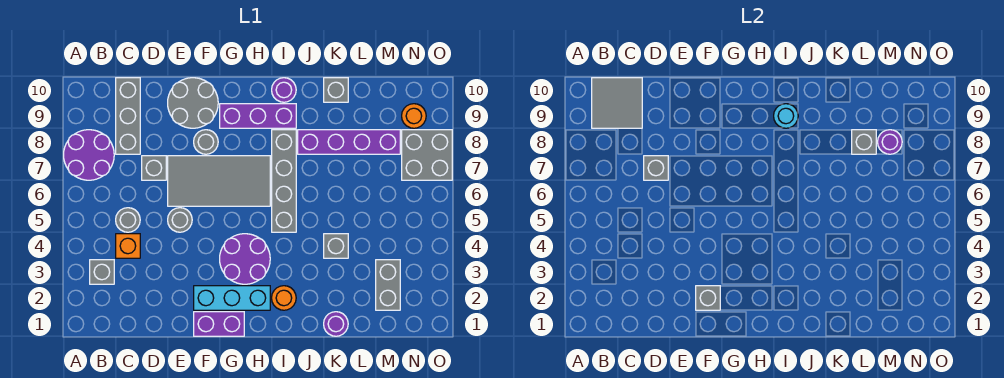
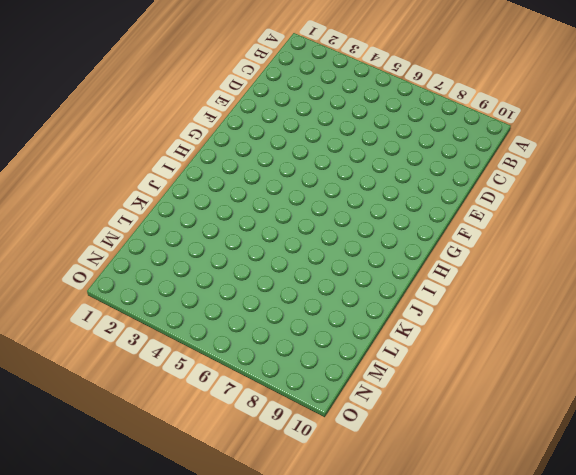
none -> purple round brick A7:B8 level 1
none -> grey brick B3 level 1
none -> orange brick C4 level 1
none -> grey round brick C5 level 1

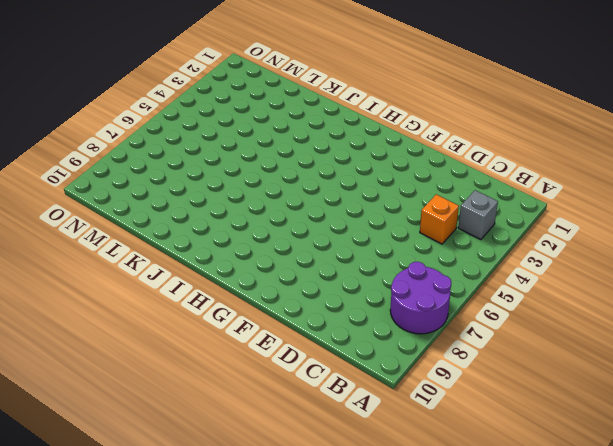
none -> grey round brick C5 level 1
none -> grey brick C8:C10 level 1
none -> grey brick D7 level 1
none -> grey round brick E5 level 1

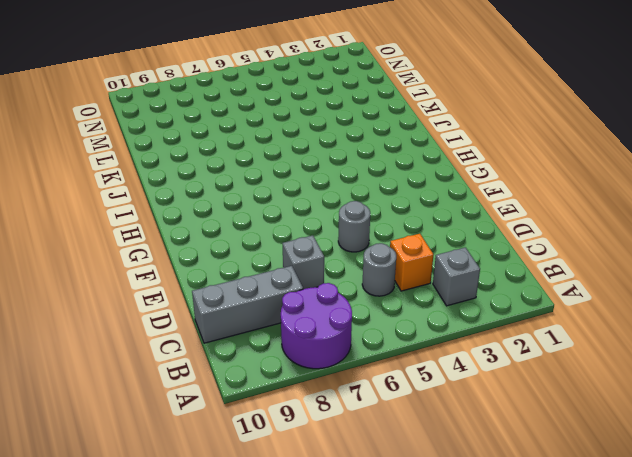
none -> grey tile E6:H7 level 1
none -> grey round brick E9:F10 level 1
none -> purple brick F1:G1 level 1
none -> cyan brick F2:H2 level 1

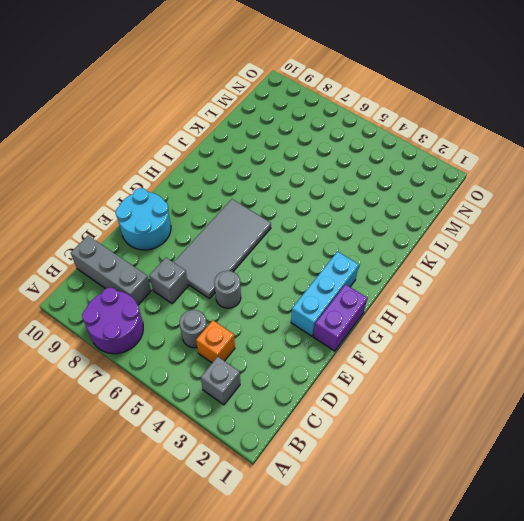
cyan round brick E9:F10 level 1 -> grey round brick E9:F10 level 1
none -> grey round brick F8 level 1
none -> purple round brick G3:H4 level 1
none -> purple brick G9:I9 level 1
none -> orange round brick I2 level 1

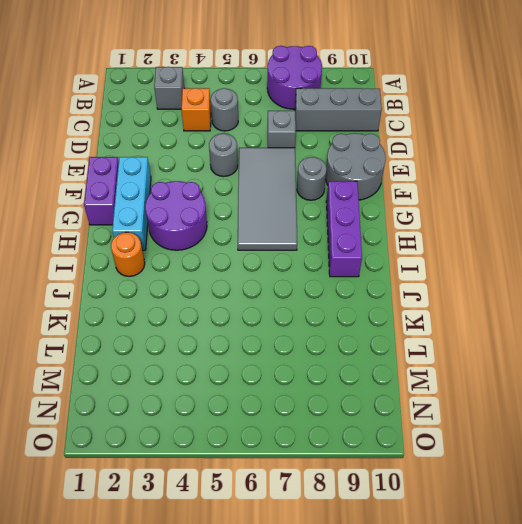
none -> grey brick I5:I8 level 1
none -> purple round brick I10 level 1
none -> purple brick J8:M8 level 1
none -> purple round brick K1 level 1

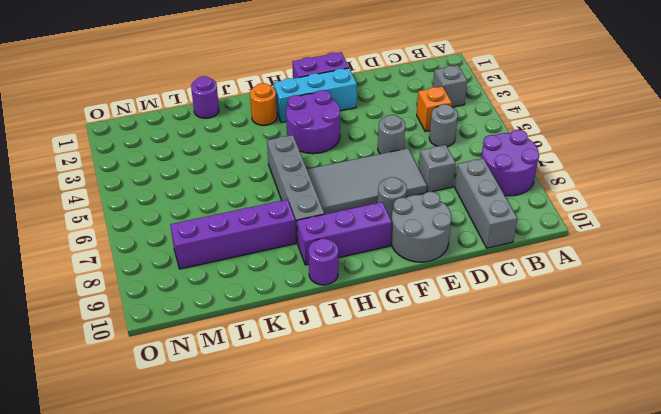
none -> grey brick K4 level 1
none -> grey brick K10 level 1
none -> grey brick M2:M3 level 1
none -> grey brick N7:O8 level 1

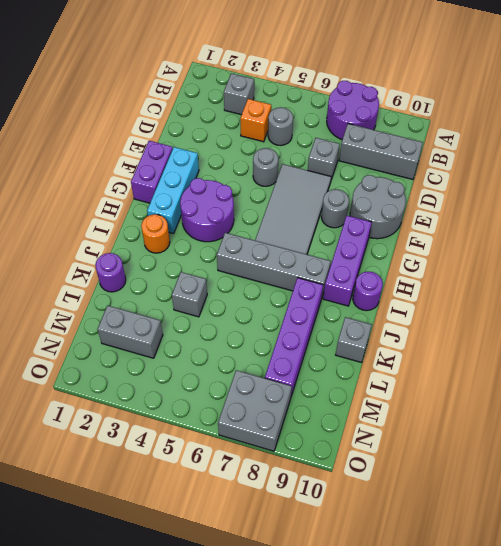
none -> orange round brick N9 level 1
none -> grey tile B9:C10 level 2
none -> grey brick D7 level 2
none -> grey brick F2 level 2

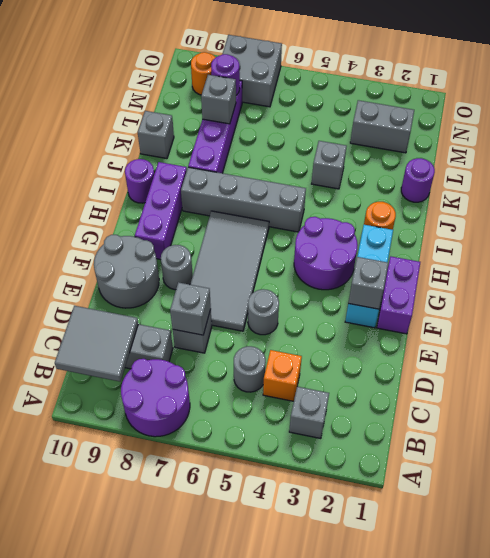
none -> cyan round brick I9 level 2

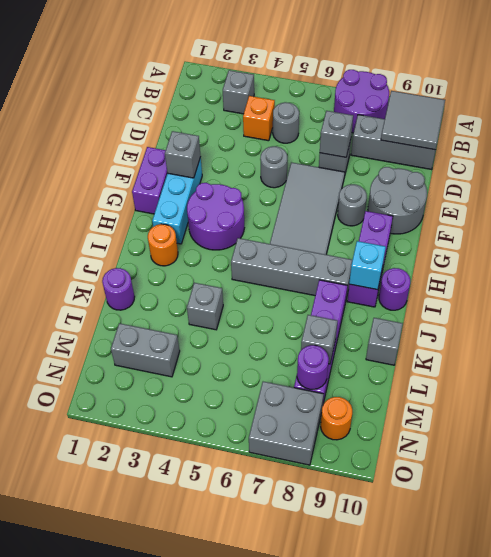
cyan brick I9 level 2 -> cyan round brick I9 level 2

